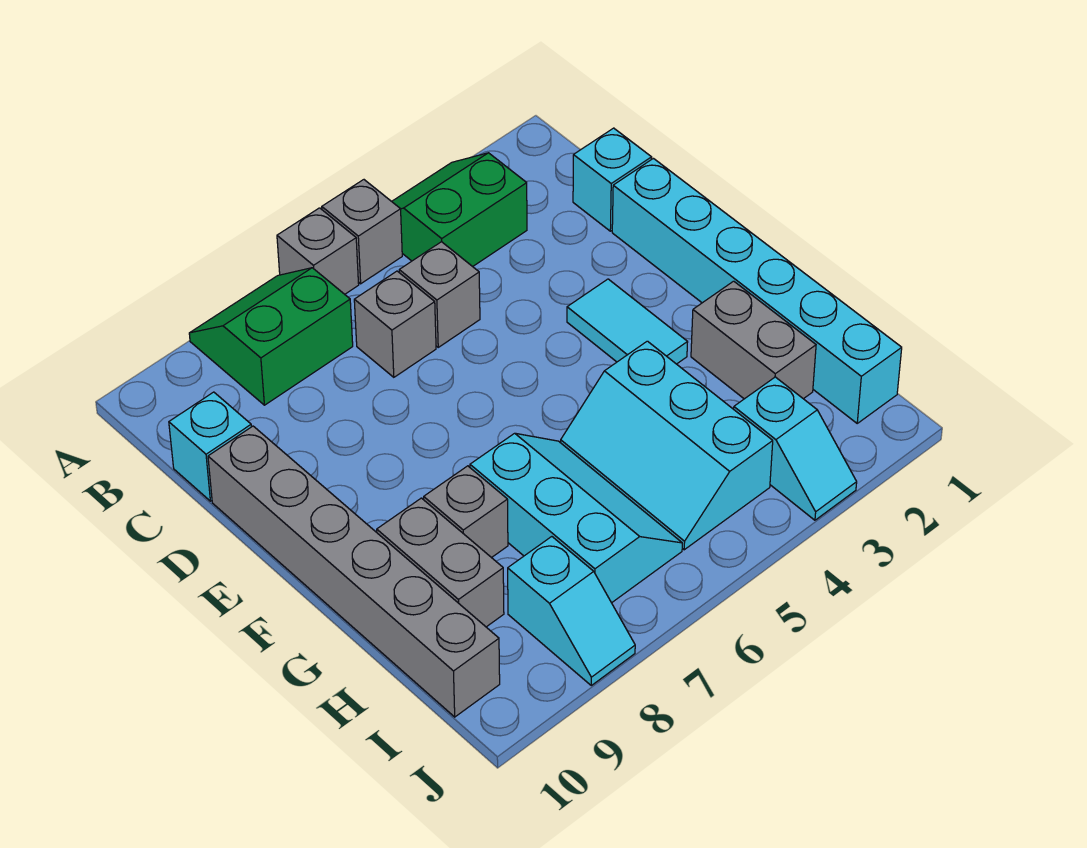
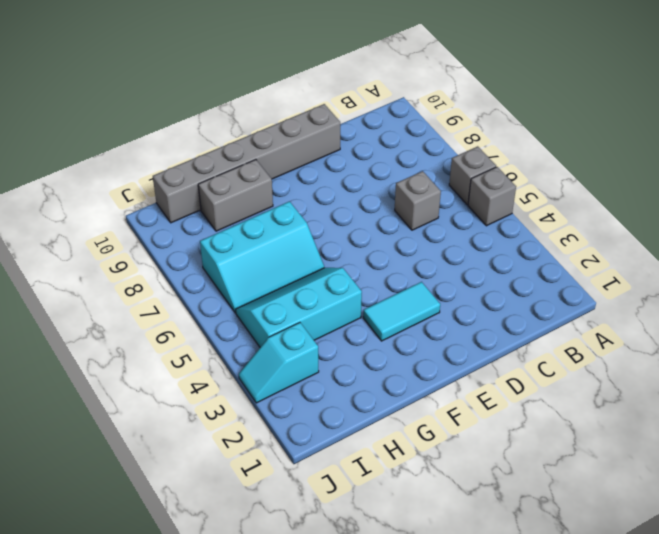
none -> green slope A3:B4 level 1 top B
none -> green slope A7:B8 level 1 top B
none -> cyan brick C1 level 1

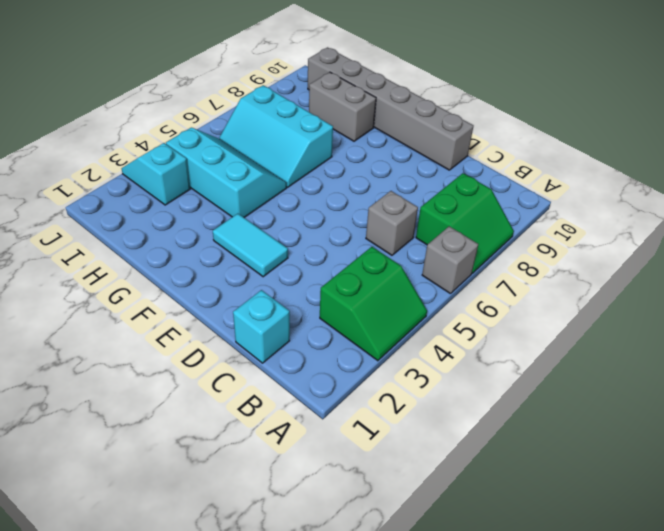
none -> grey brick A5 level 1
none -> grey brick C5 level 1
none -> cyan brick C10 level 1

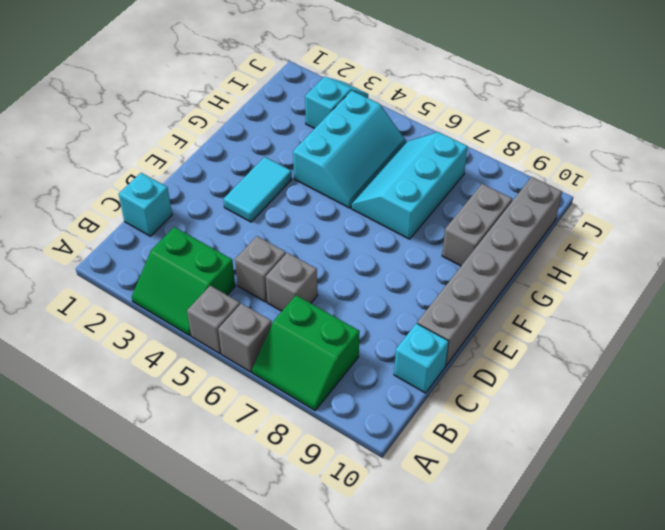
none -> cyan brick D1:I1 level 1
none -> grey brick G2:H2 level 1
none -> grey brick G8 level 1

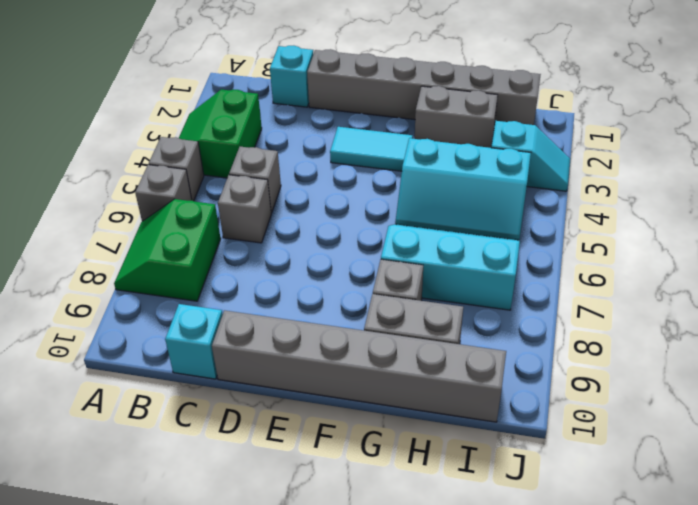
grey brick D1:I1 level 1 -> cyan brick D1:I1 level 1
none -> cyan slope I8:J8 level 1 top I

